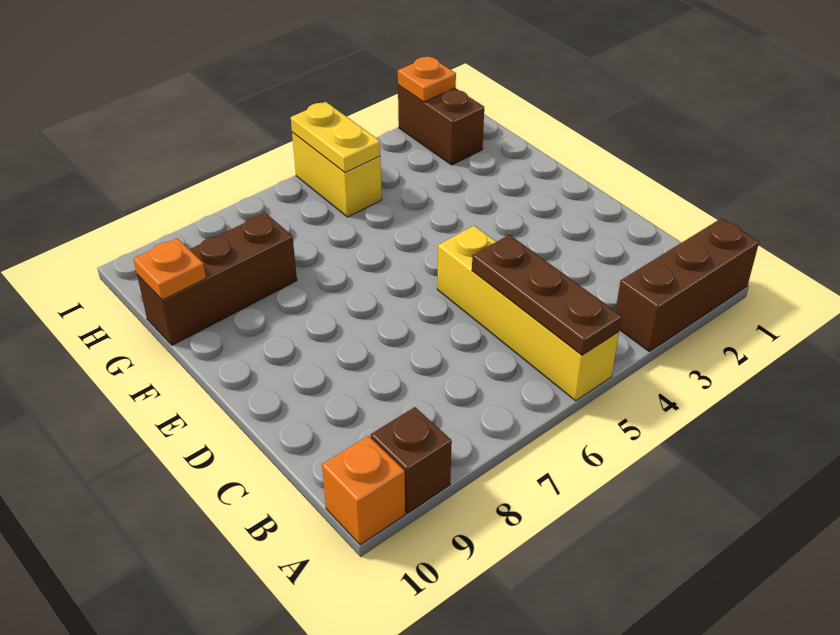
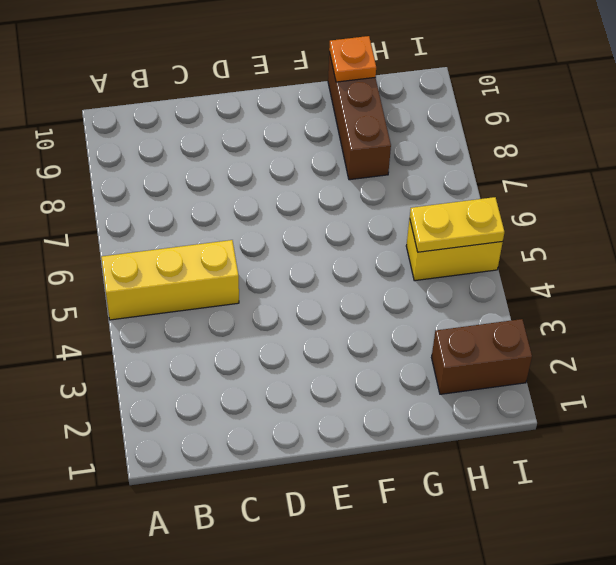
yellow brick A5:C5 level 1 -> yellow brick A5:D5 level 1
none -> brown brick A1:A3 level 1
none -> brown brick A9 level 1

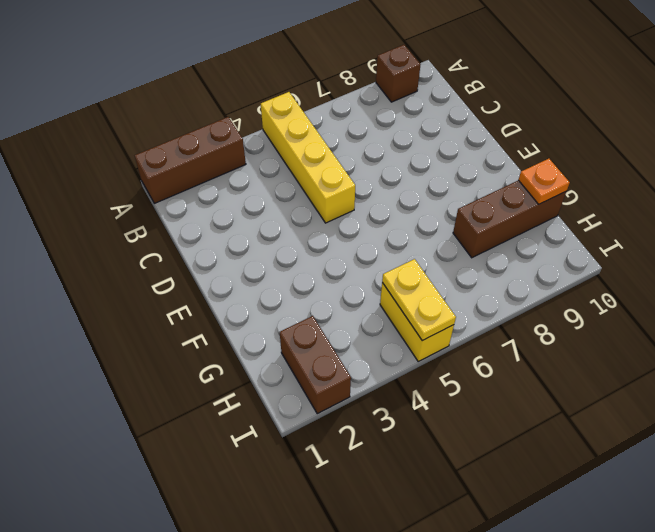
none -> orange brick A10 level 1
none -> brown plate A5:C5 level 2

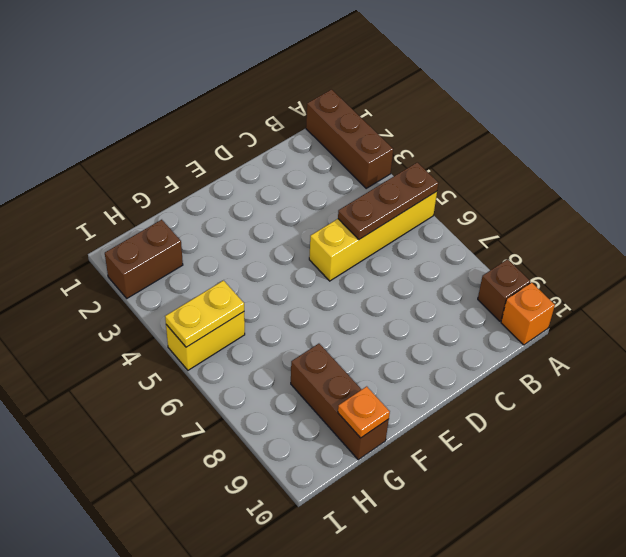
none -> orange plate I2 level 2

